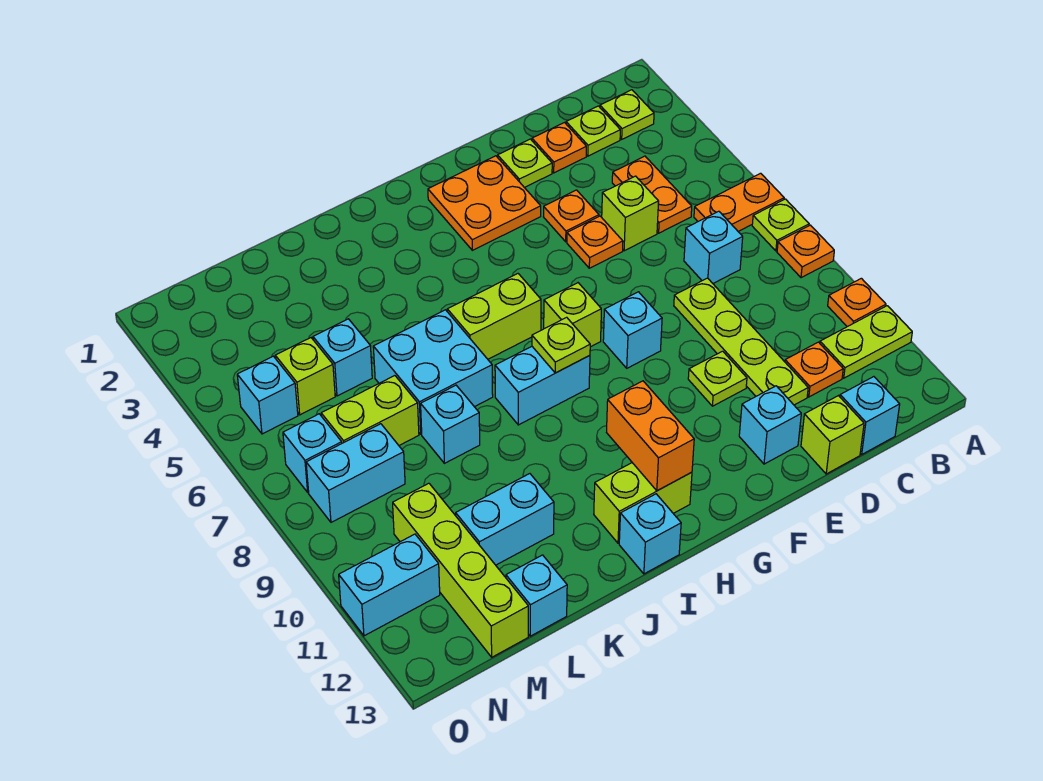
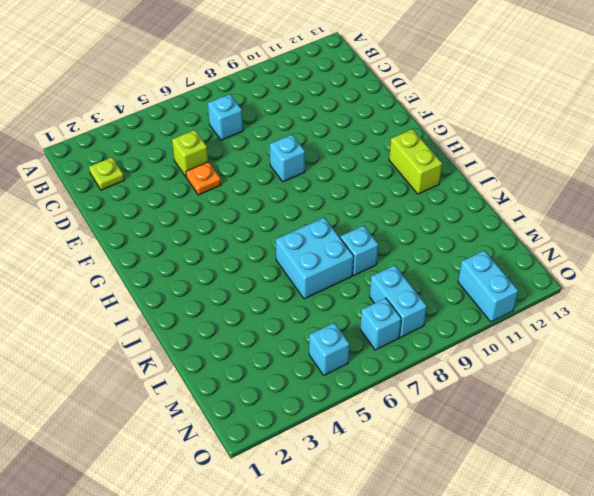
none -> orange plate A6:B6 level 1
none -> lime plate A7 level 1
none -> orange plate A8 level 1
none -> orange plate A10 level 1

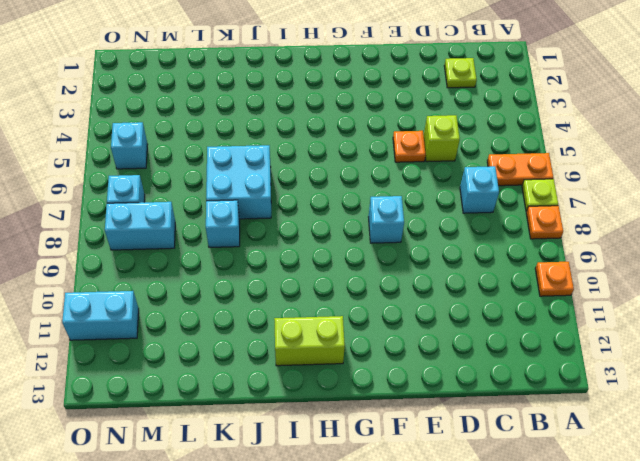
none -> lime plate A11:B11 level 1
none -> lime plate B2 level 1
none -> orange plate C4:C5 level 1
none -> orange plate C11 level 1

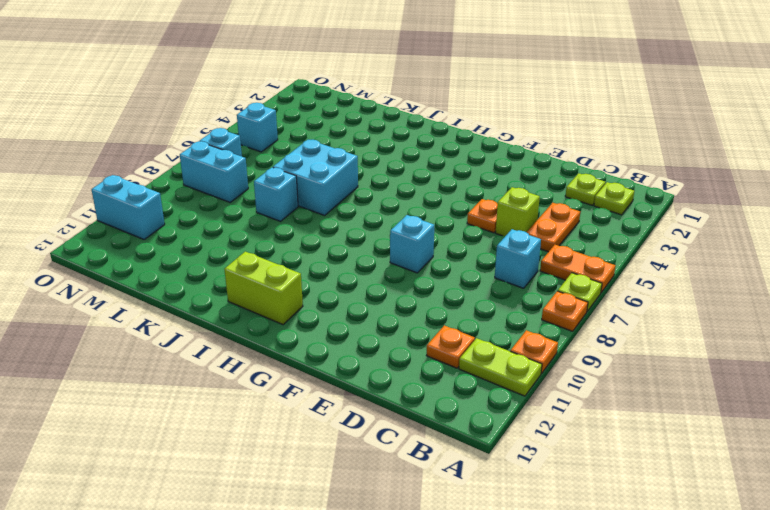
none -> cyan brick C13 level 1
none -> orange plate D2 level 1
none -> lime plate D8:D11 level 1
none -> lime brick D13 level 1

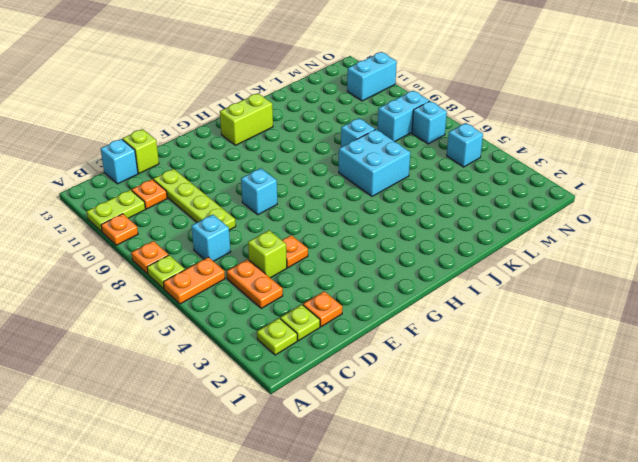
none -> lime plate E2 level 1
none -> orange plate E4 level 1
none -> lime plate E10 level 1
none -> cyan brick E12 level 1

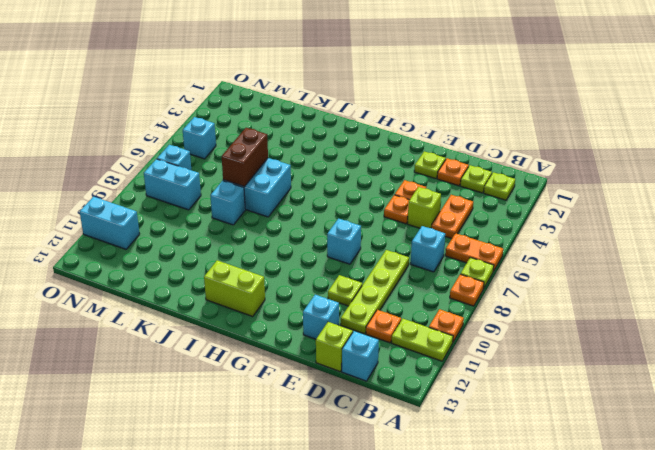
brown brick K6:K7 level 2 -> none
none -> orange plate F2:G3 level 1
none -> lime brick G7 level 1
none -> lime brick H6:I6 level 1
none -> cyan brick H8:I8 level 1

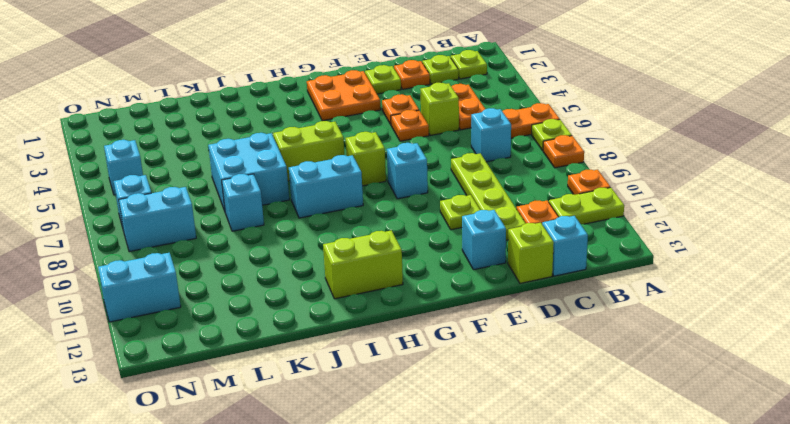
none -> cyan brick I13 level 1
none -> cyan brick K11:L11 level 1
none -> cyan brick L5 level 1
none -> lime brick L7:M7 level 1

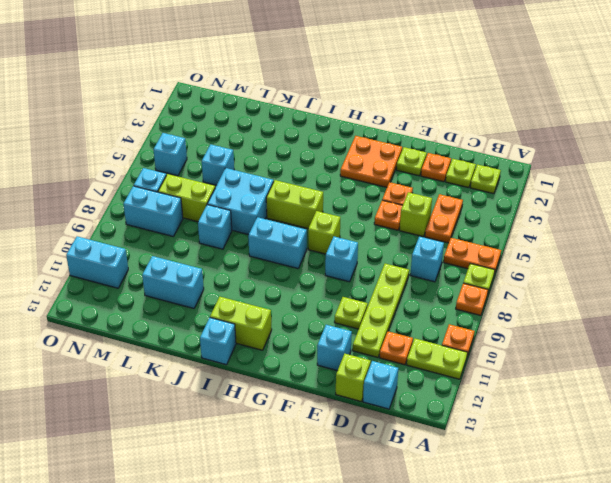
none -> cyan brick L13 level 1
none -> lime brick M5 level 1
none -> lime brick M10:M13 level 1
none -> lime plate H8 level 2

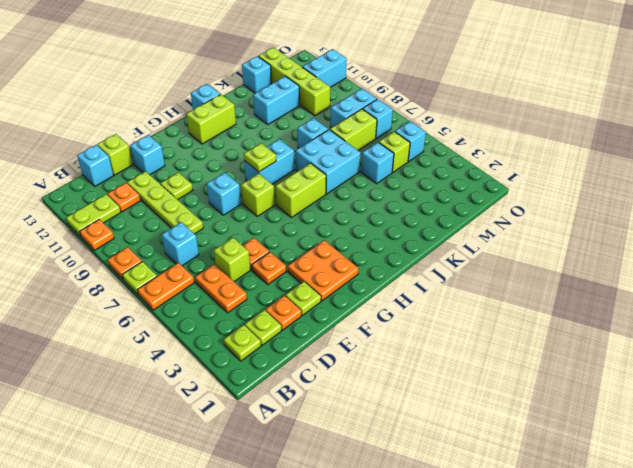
none -> orange brick H11:H12 level 2

